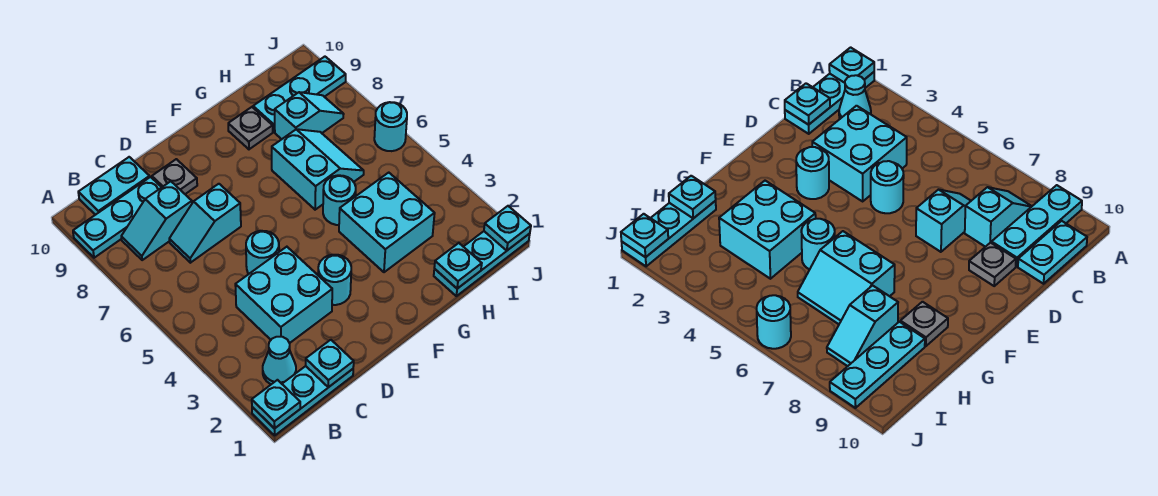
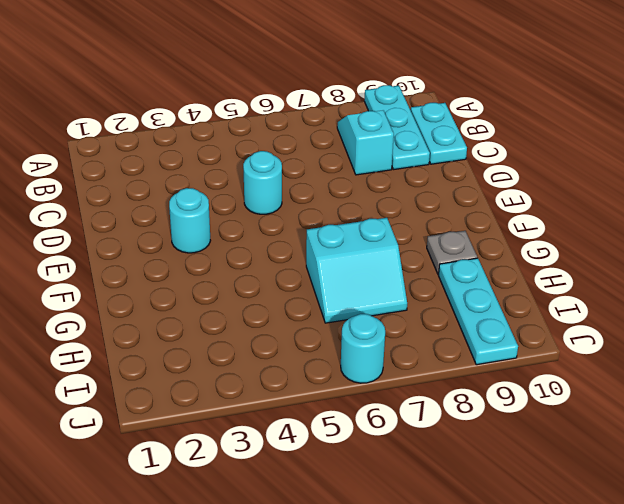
none -> cyan plate A1:C1 level 1
none -> cyan cone B2 level 1
none -> cyan brick C3:D4 level 1

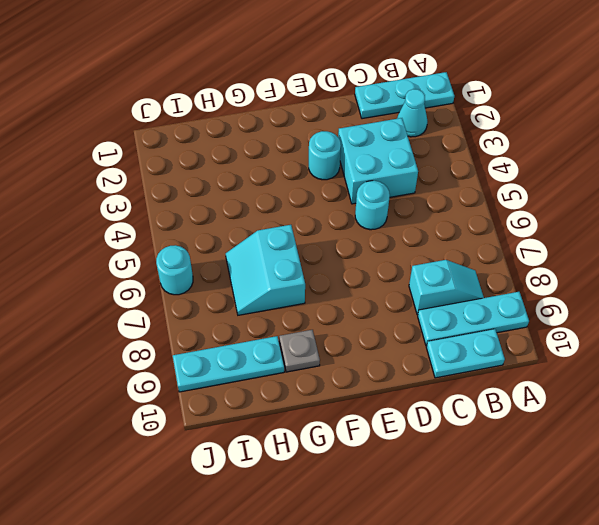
none -> cyan slope C7:D7 level 1 top D
none -> grey plate D9 level 1
none -> cyan brick G3:H4 level 1

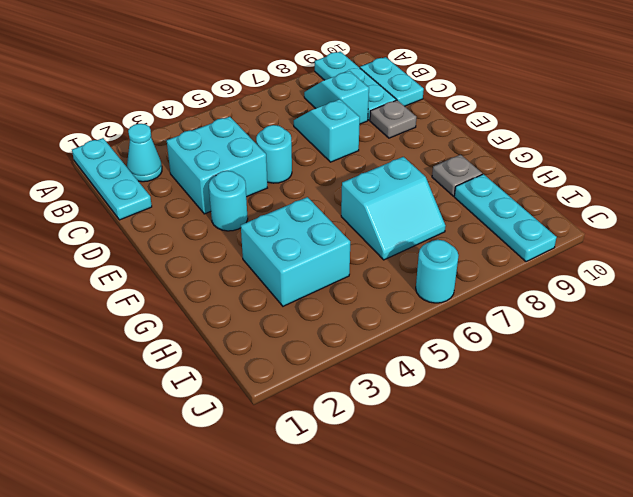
none -> cyan round brick G5 level 1
none -> cyan plate H1:J1 level 1
none -> cyan slope H8:I8 level 1 top H

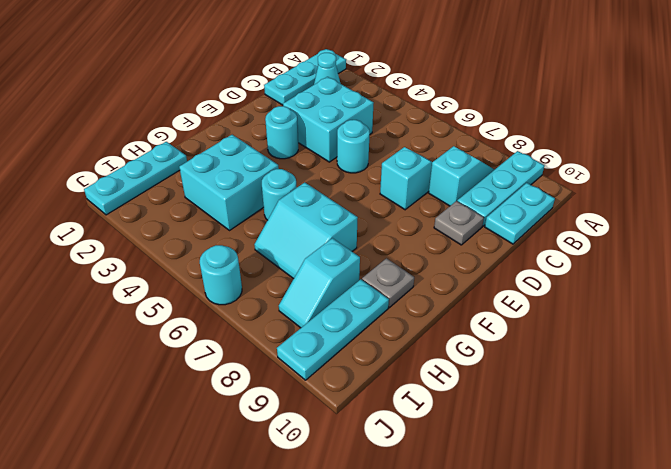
none -> cyan plate A1 level 2
none -> cyan plate C1 level 2
none -> cyan plate H1 level 2

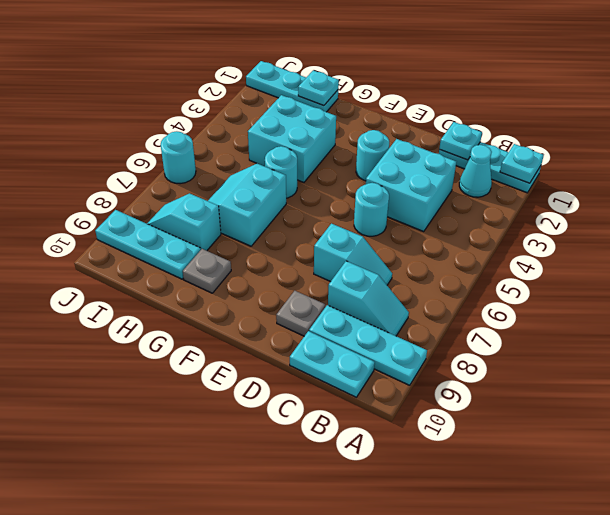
none -> cyan plate J1 level 2

